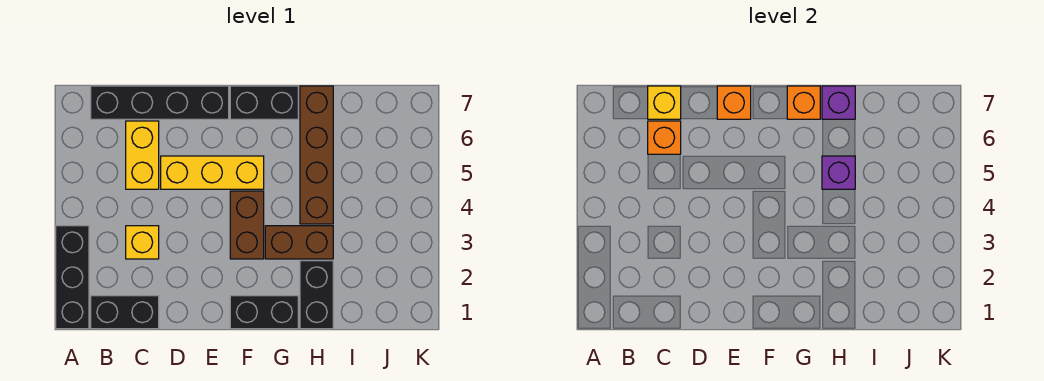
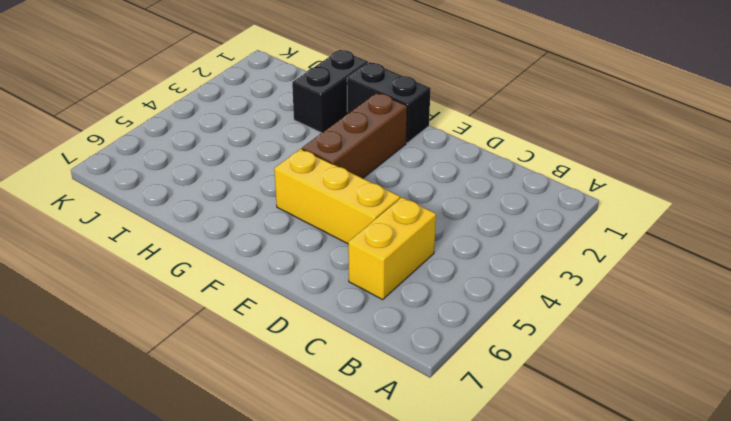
brown brick F2:F4 level 1 -> brown brick F3:F4 level 1
none -> black brick A1:A3 level 1
none -> black brick B1:C1 level 1
none -> black brick B7:E7 level 1

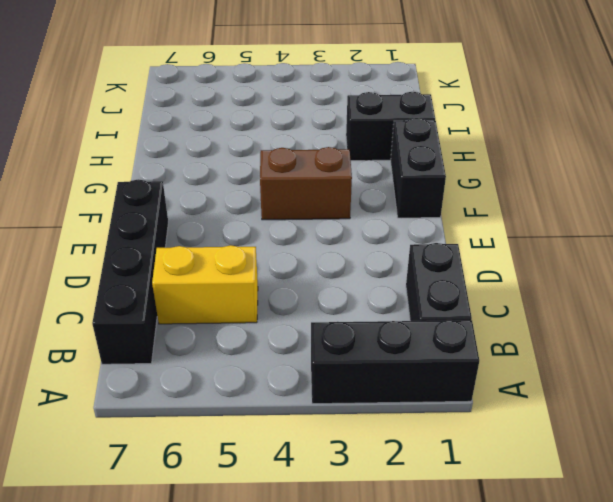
none -> yellow brick C3 level 1
none -> yellow brick D5:F5 level 1
none -> black brick F7:G7 level 1

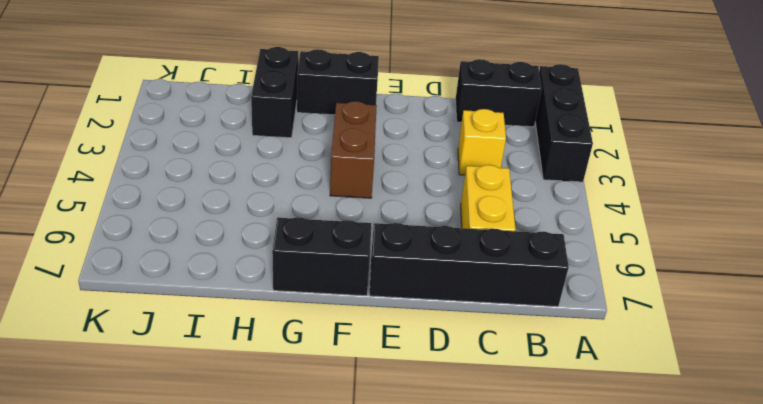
none -> yellow brick D5:F5 level 1
none -> brown brick G3:H3 level 1
none -> brown brick H4:H7 level 1

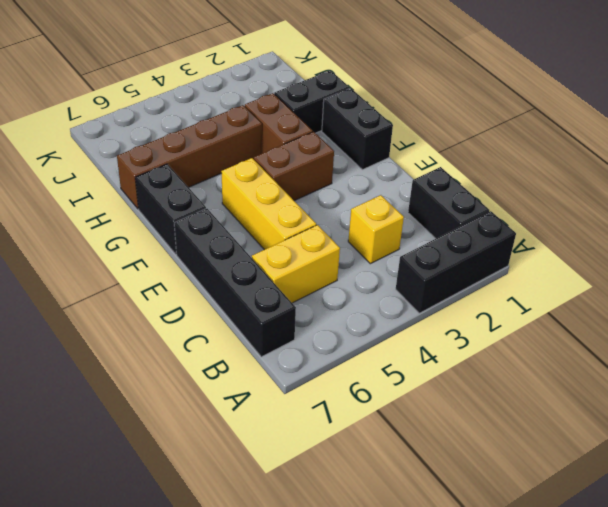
none -> orange brick C6 level 2
none -> yellow brick C7 level 2
none -> orange brick E7 level 2

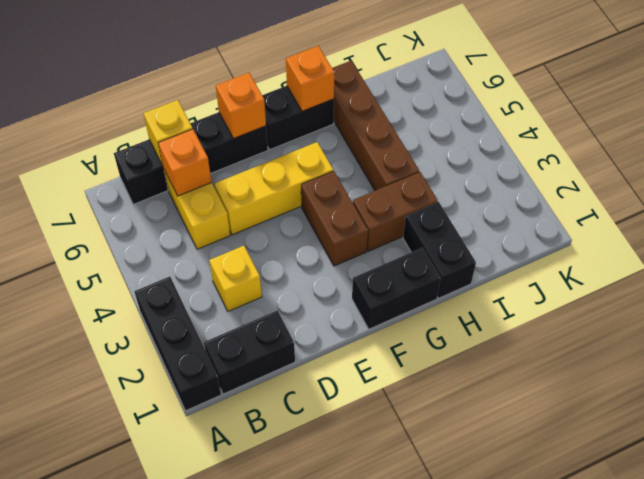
none -> purple brick H5 level 2
none -> purple brick H7 level 2

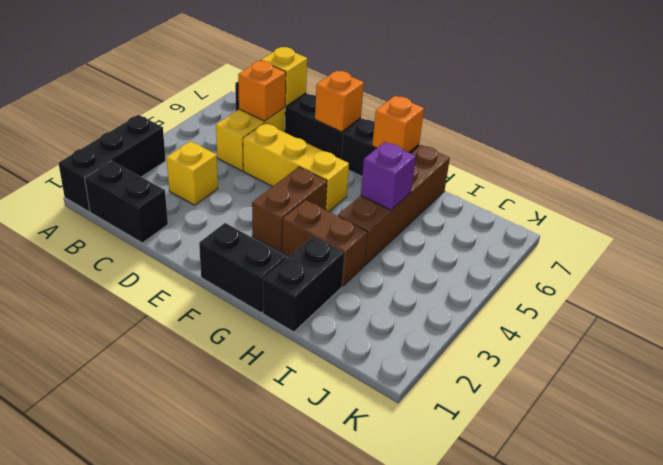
none -> purple brick H7 level 2

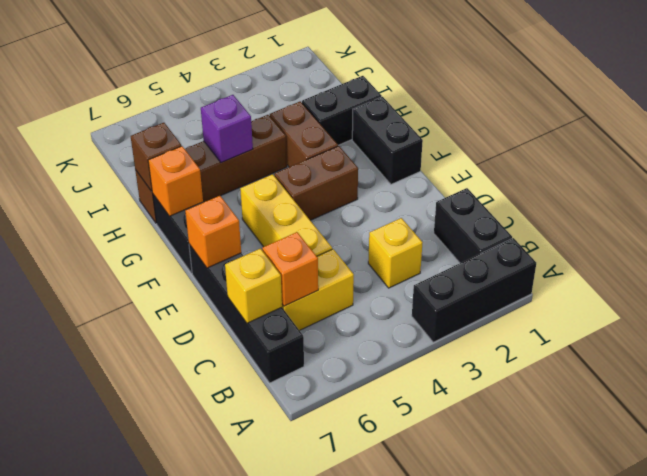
brown brick H7 level 2 -> purple brick H7 level 2

